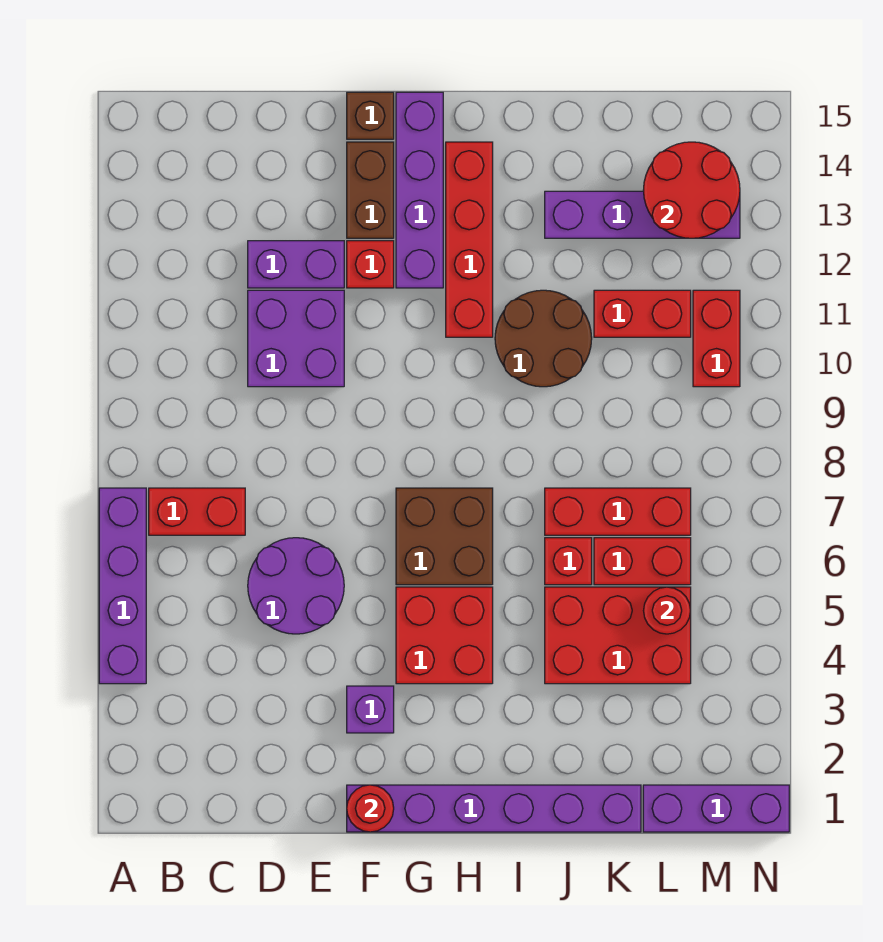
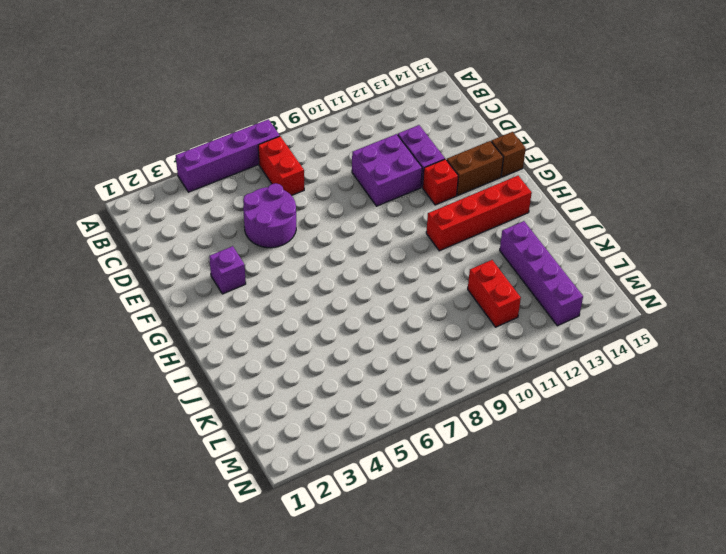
none -> purple brick F1:K1 level 1
none -> red brick G4:H5 level 1
none -> brown brick G6:H7 level 1

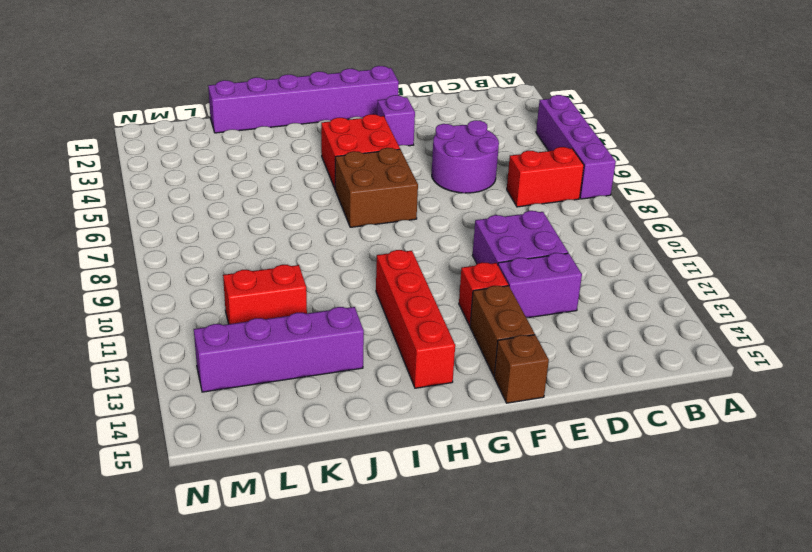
none -> purple brick G12:G15 level 1
none -> brown round brick I10:J11 level 1
none -> red brick J4:L5 level 1

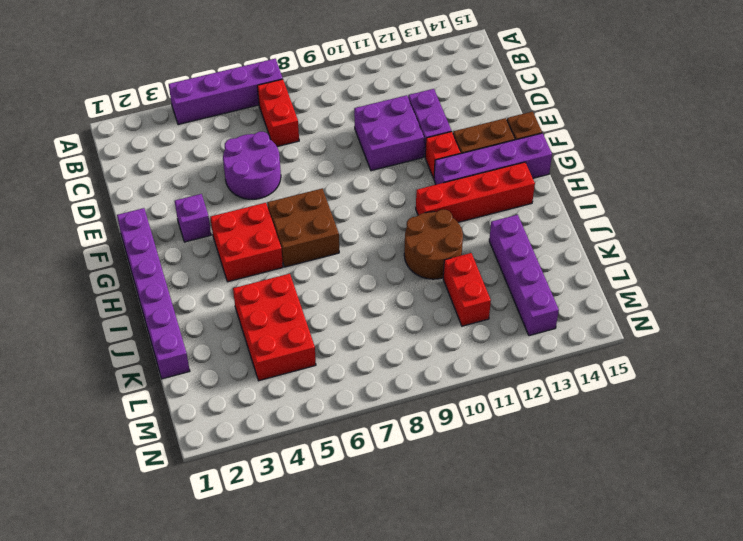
none -> red brick J6 level 1
none -> red brick J7:L7 level 1
none -> red brick K6:L6 level 1

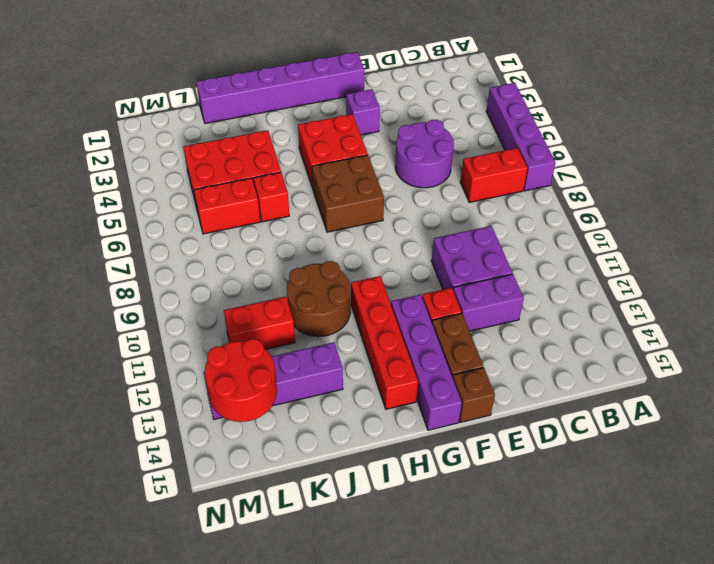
none -> red brick J7:L7 level 1
none -> purple brick L1:N1 level 1
none -> red brick M10:M11 level 1

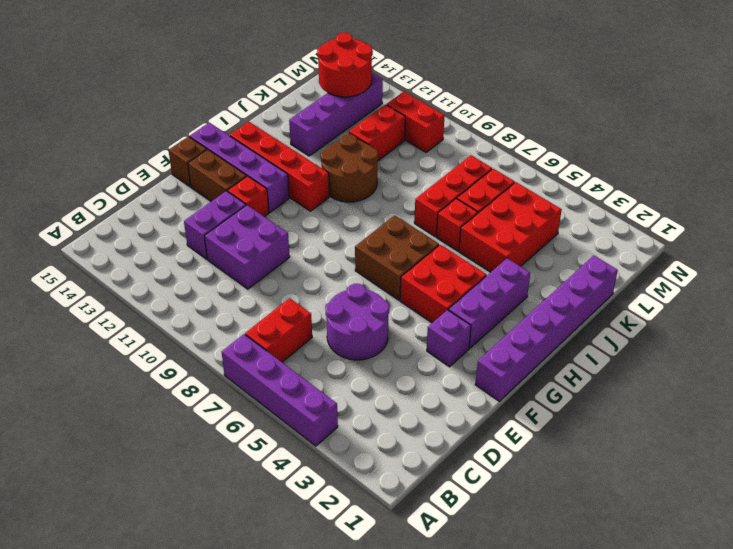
purple brick G3:I3 level 1 -> purple brick L1:N1 level 1
none -> red round brick F1 level 2
none -> red round brick L5 level 2

